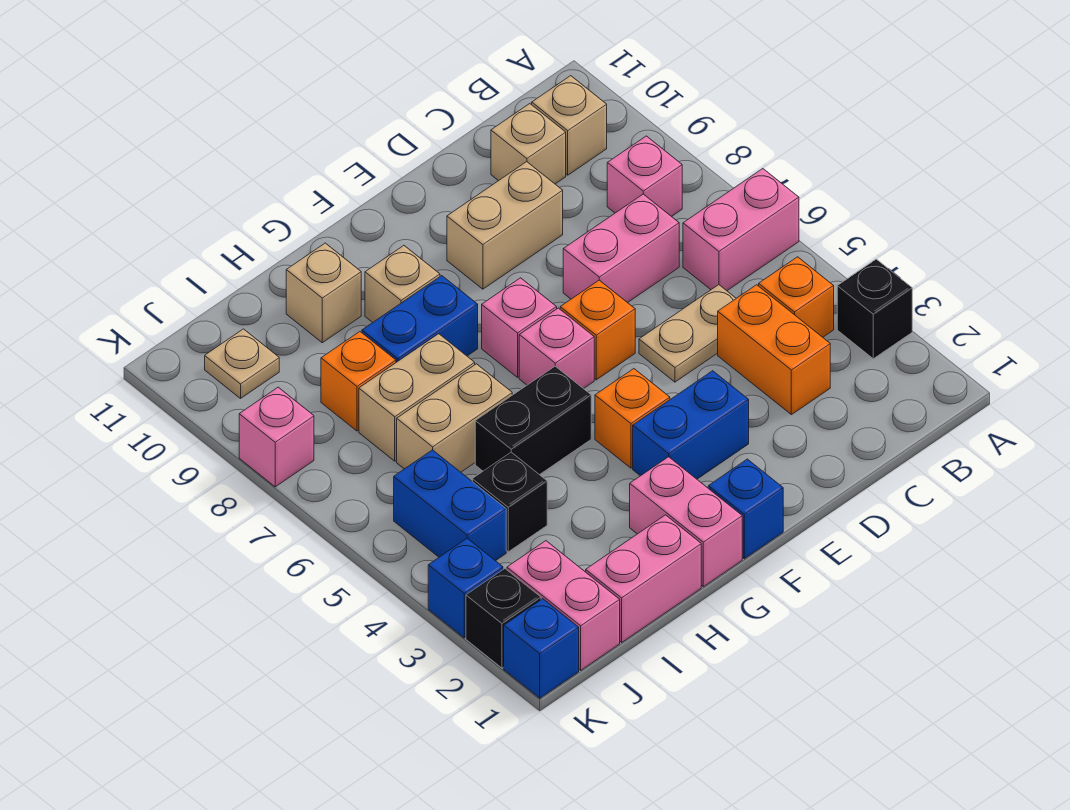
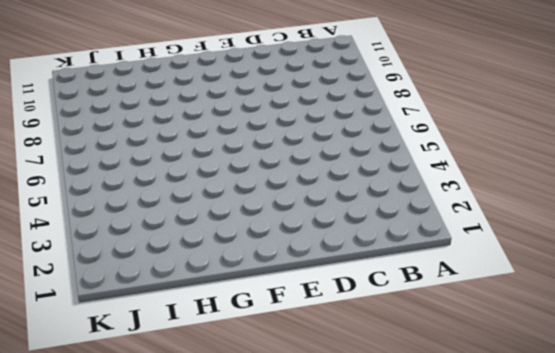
none -> black brick A3 level 1
none -> pink brick A6:B6 level 1
none -> orange brick B4 level 1
none -> pink brick B8 level 1

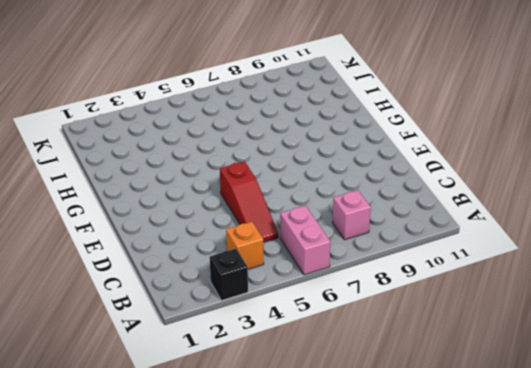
red slope C5:E5 level 1 top E -> tan plate C5:D5 level 1
none -> tan brick B10 level 1
none -> orange brick C3:C4 level 1
none -> pink brick C7:D7 level 1
none -> tan brick C10 level 1

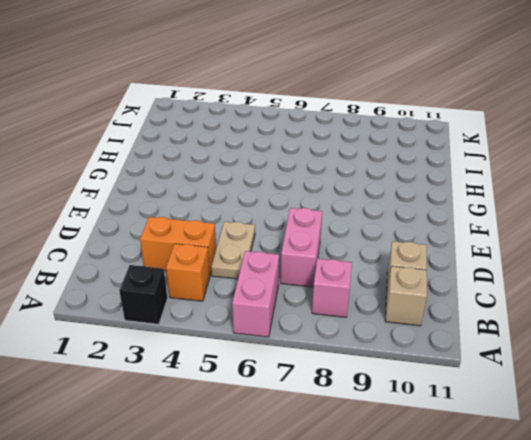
none -> tan brick D9:E9 level 1
none -> blue brick E3:F3 level 1
none -> orange brick E6 level 1
none -> blue brick F1 level 1

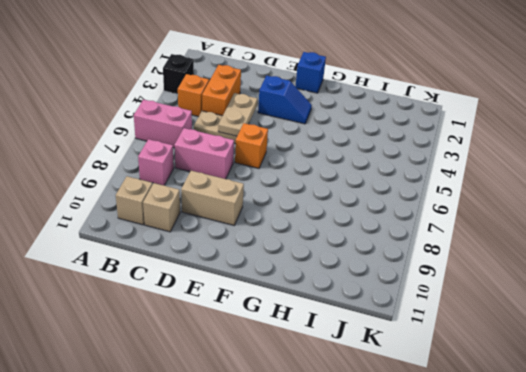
tan plate D4:D5 level 2 -> none
blue slope E3:F3 level 1 top E -> blue brick E3:F3 level 1
none -> orange brick F4 level 1
none -> pink brick F6 level 1
none -> pink brick F7 level 1
none -> pink brick G1:G2 level 1

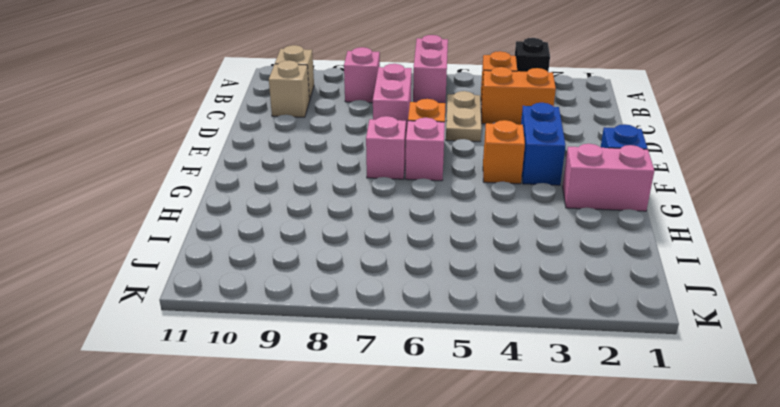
none -> tan brick D9:E9 level 1
none -> black brick G5:H5 level 1
none -> blue brick G8:H8 level 1
none -> tan brick G9 level 1

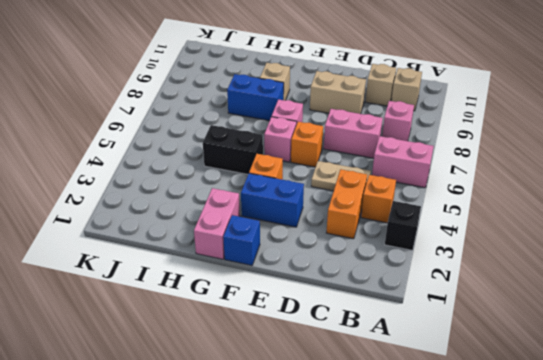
none -> pink brick H1:I1 level 1
none -> tan brick H6:I6 level 1
none -> tan brick H7:I7 level 1
none -> tan brick H10 level 1

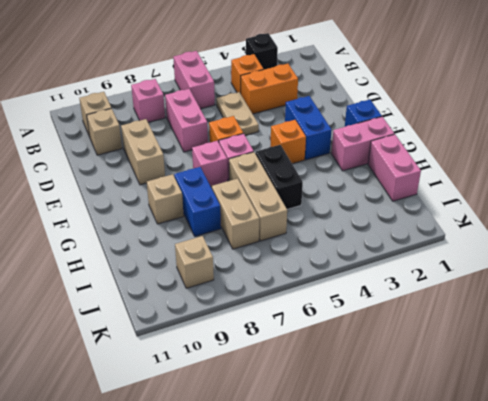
tan brick G6:I6 level 1 -> tan brick H6:I6 level 1
tan brick J9 level 1 -> tan brick H10 level 1
none -> black brick I4 level 1
none -> orange brick I8 level 1
none -> pink brick J1:J2 level 1
none -> blue brick J4:J5 level 1

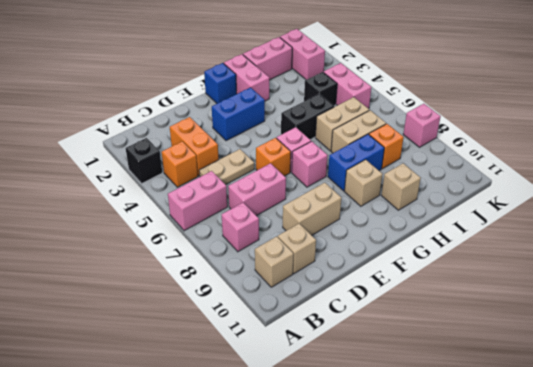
pink brick J4:J5 level 1 -> blue brick J4:J5 level 1
none -> orange brick F4 level 1
none -> tan plate J10 level 1
none -> blue brick K1 level 1
none -> black brick K2 level 1

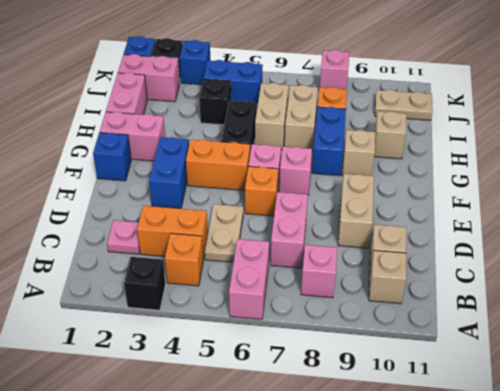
pink plate C2 level 1 -> none
orange brick F4:F5 level 1 -> orange brick F4 level 1
tan plate J10:J11 level 1 -> tan plate J10 level 1

